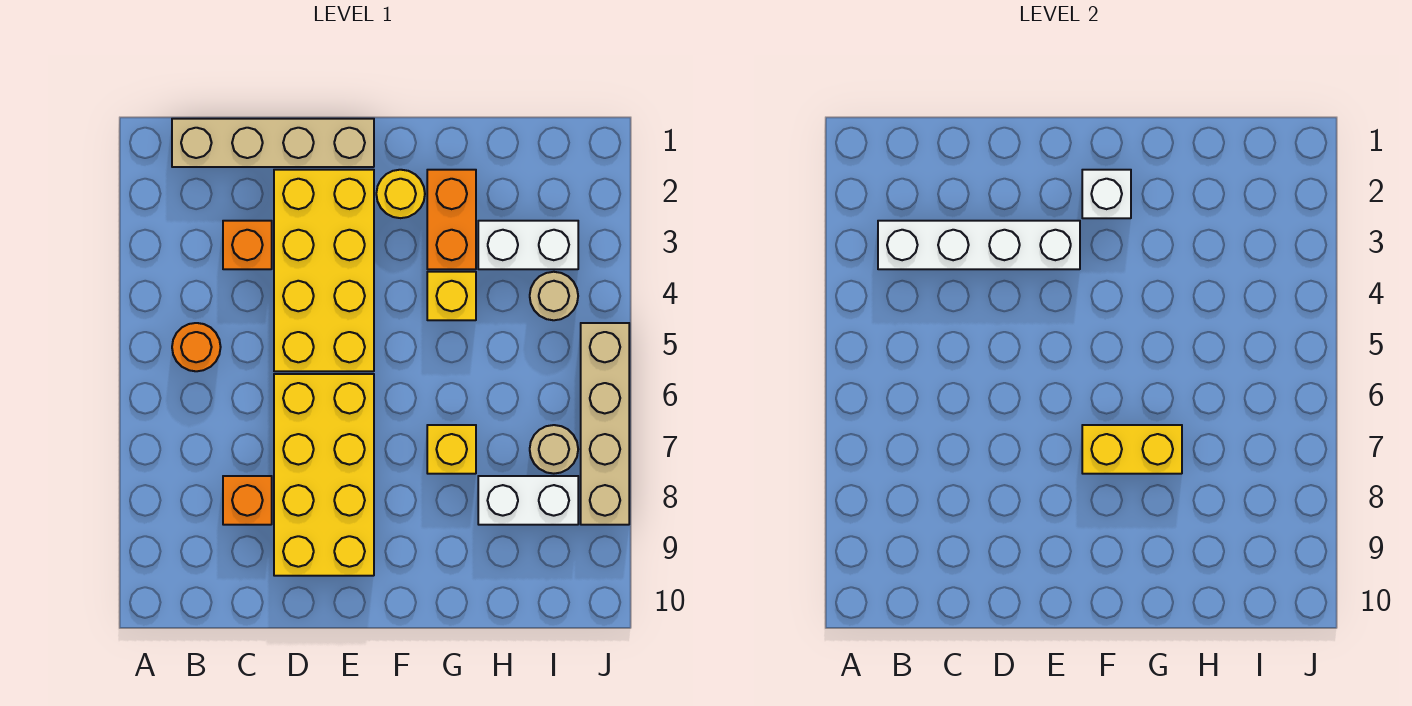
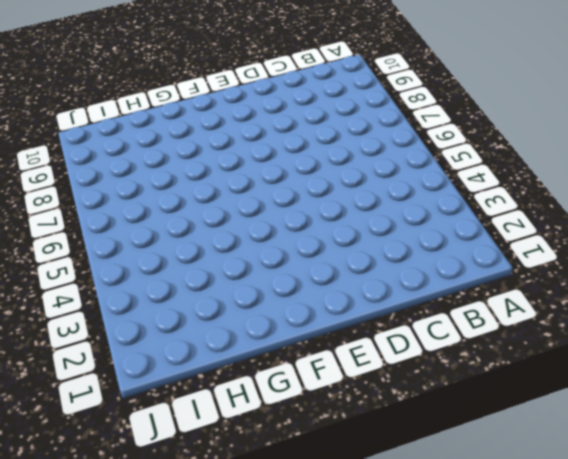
none -> tan brick B1:E1 level 1
none -> orange round brick B5 level 1
none -> orange brick C3 level 1

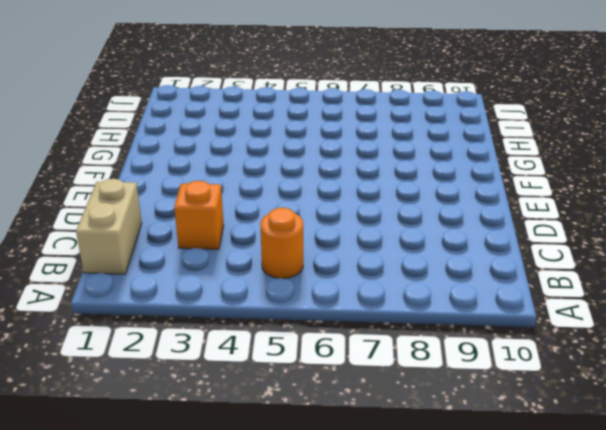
tan brick B1:C1 level 1 -> tan brick B1:E1 level 1
none -> orange brick C8 level 1
none -> yellow brick D2:E5 level 1
none -> yellow brick D6:E9 level 1

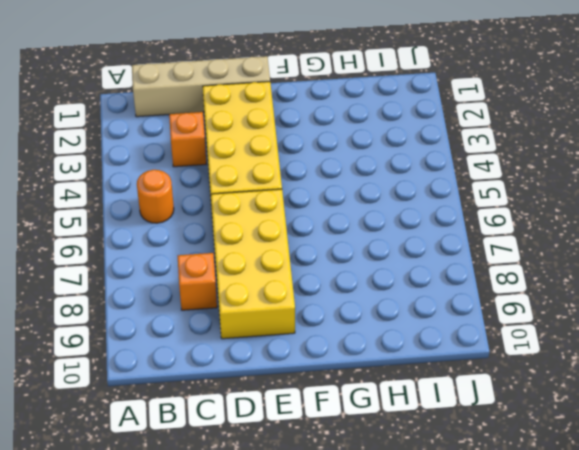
none -> yellow round brick F2 level 1
none -> orange brick G2:G3 level 1
none -> yellow brick G4 level 1

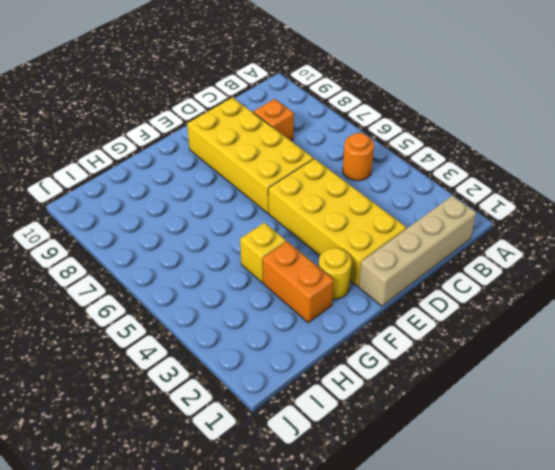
none -> orange brick C3 level 1
none -> yellow brick G7 level 1
none -> white brick H3:I3 level 1

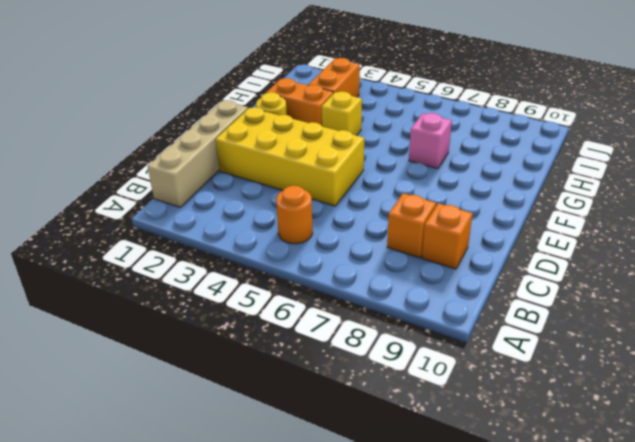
orange brick C9 level 1 -> orange brick C3 level 1
pink brick G7 level 1 -> yellow brick G7 level 1
orange brick H3:I3 level 1 -> white brick H3:I3 level 1
none -> yellow brick D6:E9 level 1
none -> white brick H8:I8 level 1
none -> tan round brick I4 level 1

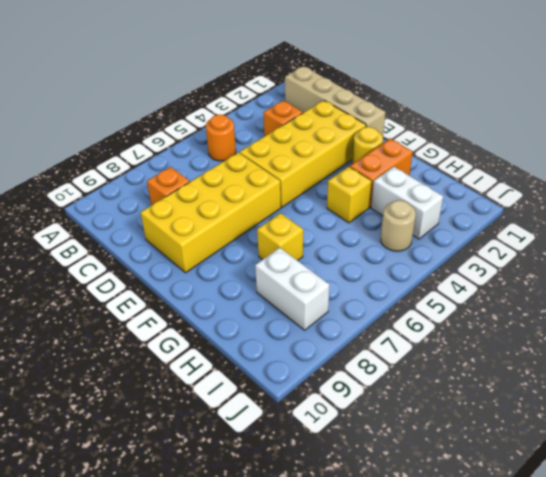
none -> tan round brick I7 level 1
none -> tan brick J5:J8 level 1
none -> white brick B3:E3 level 2

